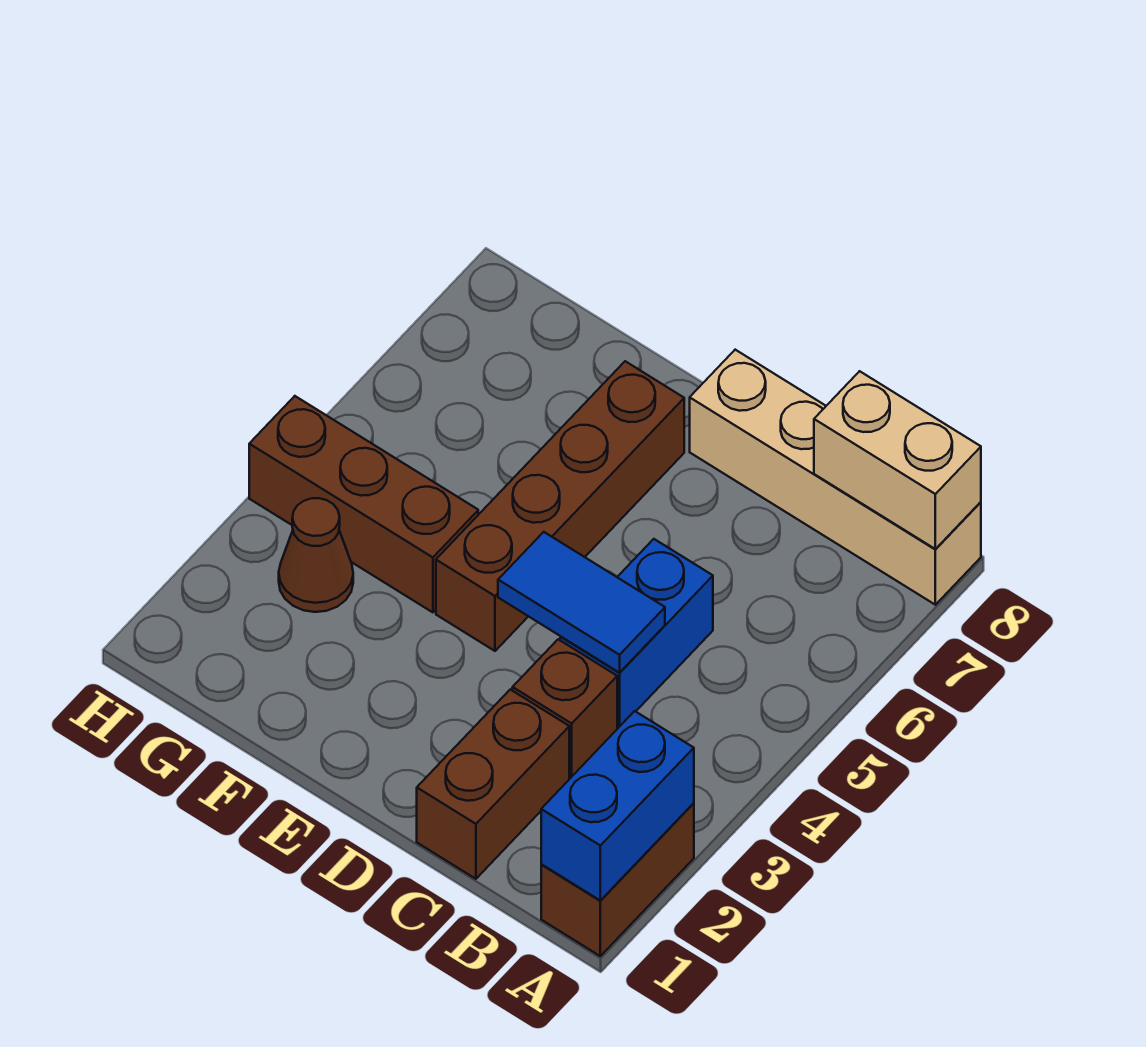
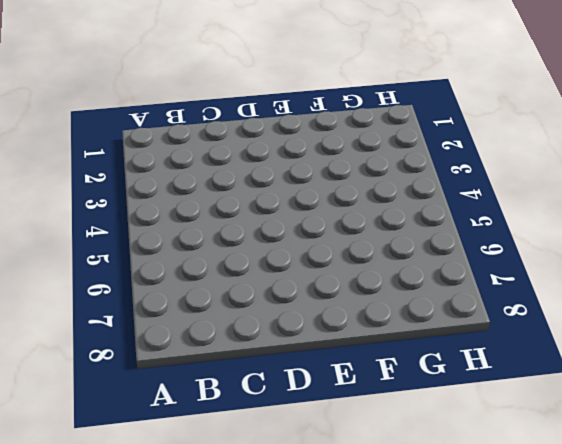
none -> brown brick A1:A2 level 1
none -> tan brick A8:D8 level 1

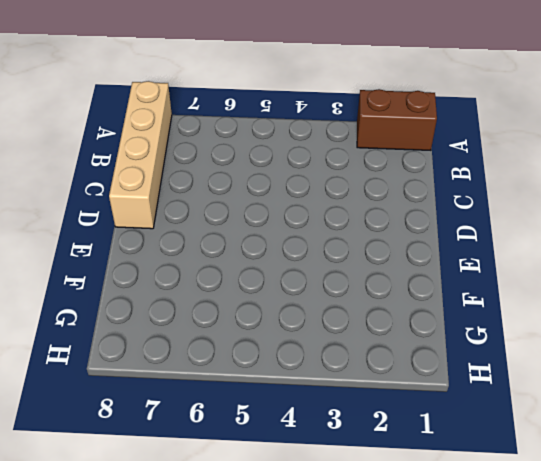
none -> brown brick C1:C2 level 1
none -> brown brick C3 level 1

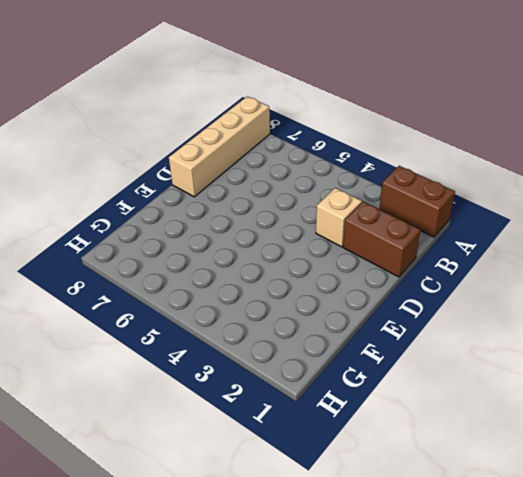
tan brick C3 level 1 -> brown brick C3 level 1
none -> blue brick C4:C5 level 1
none -> brown brick E4:E7 level 1

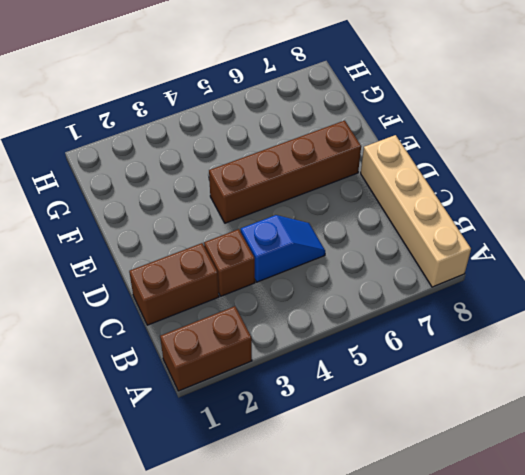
blue slope C4:C5 level 1 top 4 -> blue brick C4:C5 level 1
none -> brown brick F4:H4 level 1
none -> brown cone G3 level 1

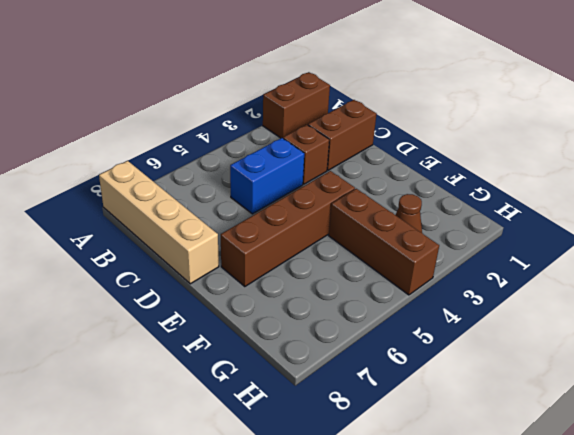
none -> blue brick A1:A2 level 2
none -> tan brick A8:B8 level 2

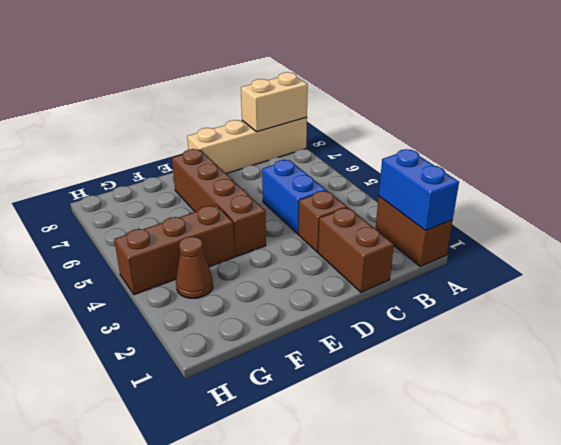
none -> blue tile C4:D4 level 2

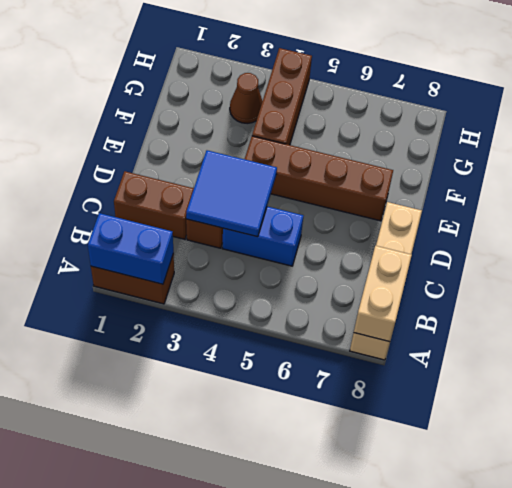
blue tile C3:D4 level 2 -> blue tile C4:D4 level 2

